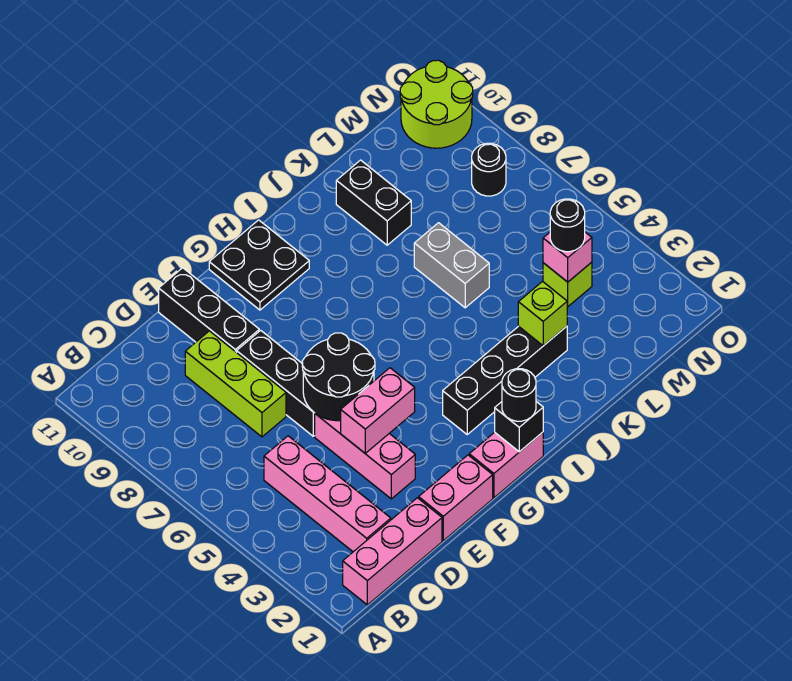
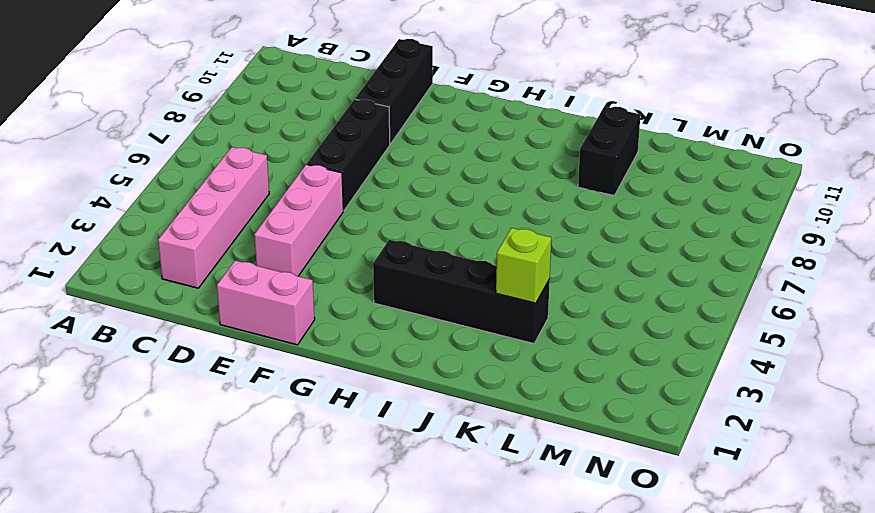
none -> pink brick B1:D1 level 1
none -> lime brick D7:D9 level 1
none -> pink brick G1:H1 level 1

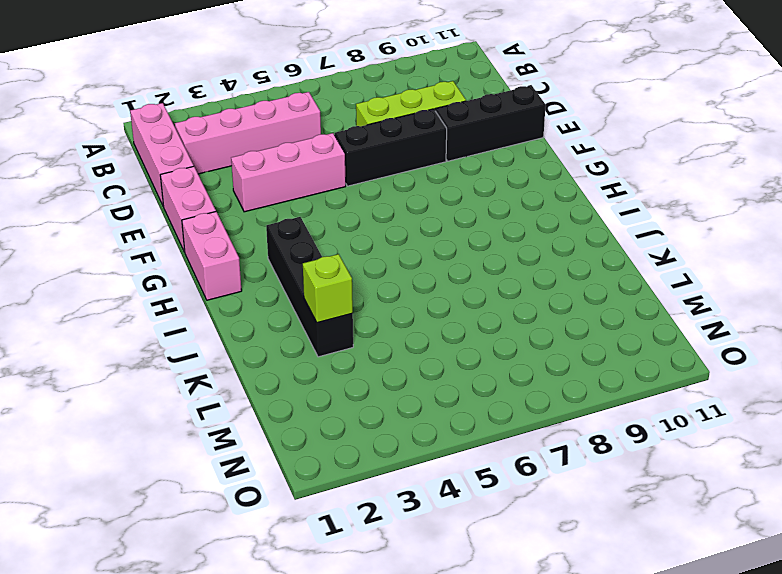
none -> black plate G10:H11 level 1
none -> grey brick K6:K7 level 1
none -> black brick K9:K10 level 1

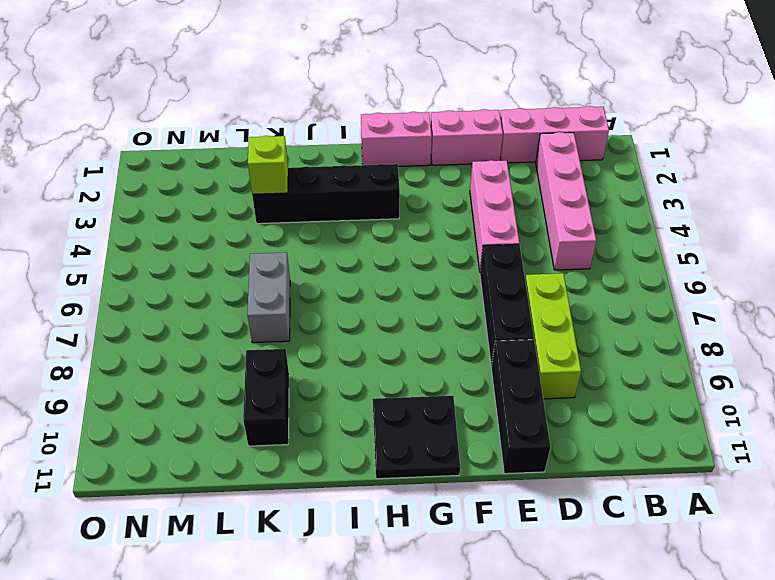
none -> lime brick M4 level 1
none -> black round brick N8 level 1
none -> lime round brick N10:O11 level 1

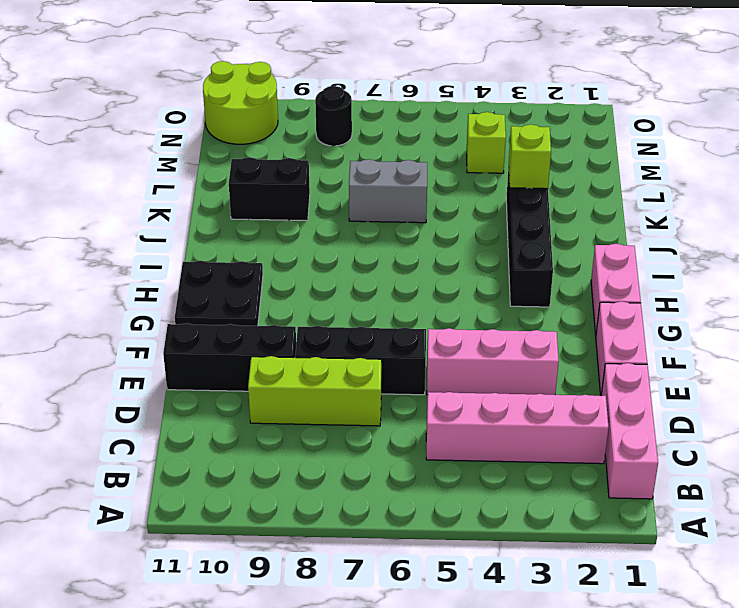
none -> pink brick E4:F4 level 2
none -> black round brick E5:F6 level 2
none -> black brick H1 level 2

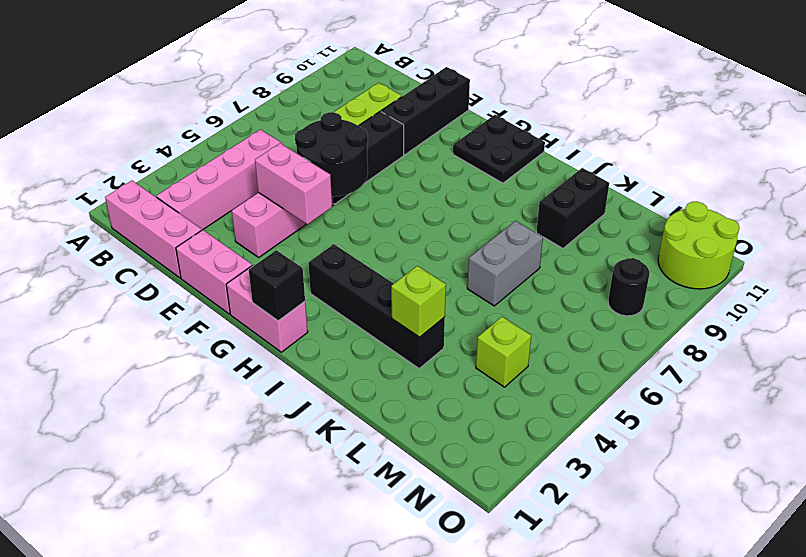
none -> pink brick M4 level 2
none -> black round brick H1 level 3
none -> black round brick M4 level 3

